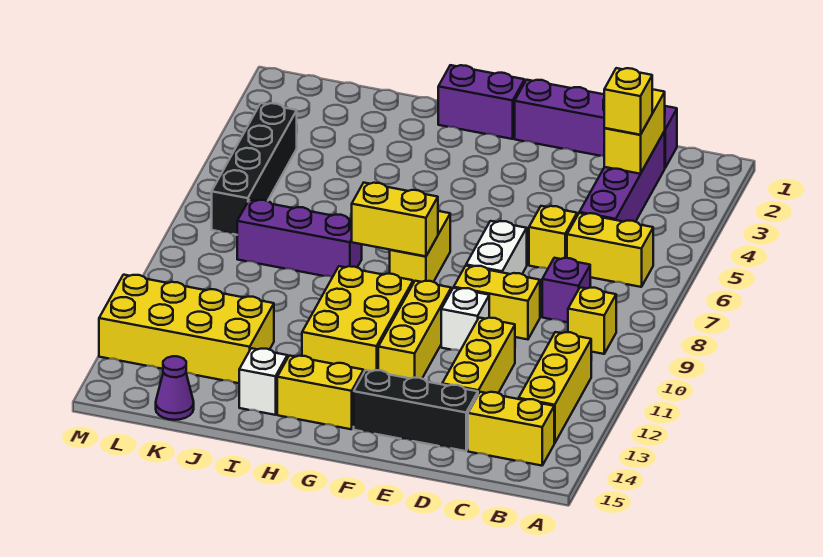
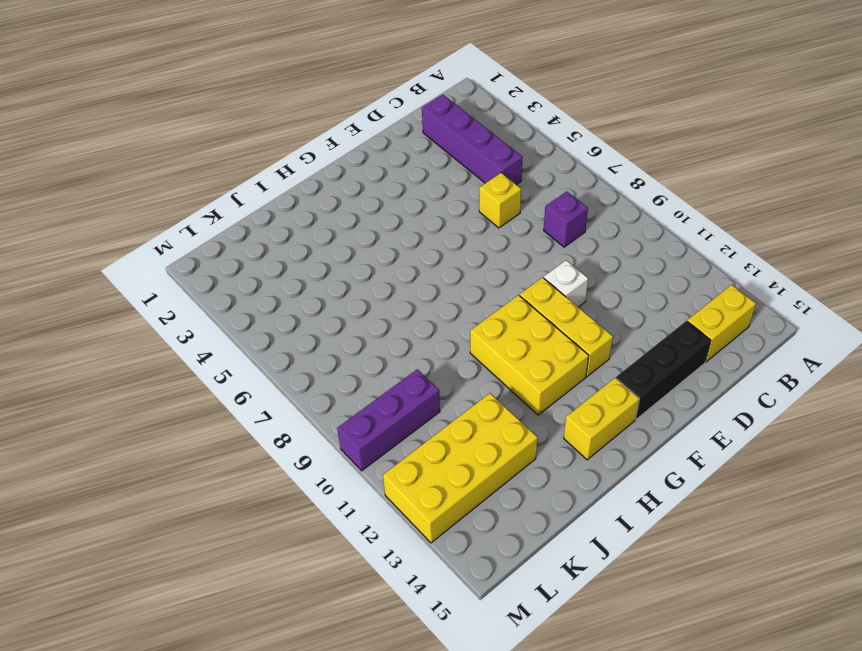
purple brick K10:M10 level 1 -> purple brick I8:K8 level 1
none -> yellow brick B6:C6 level 1
none -> yellow brick B9 level 1
none -> yellow brick B11:B13 level 1

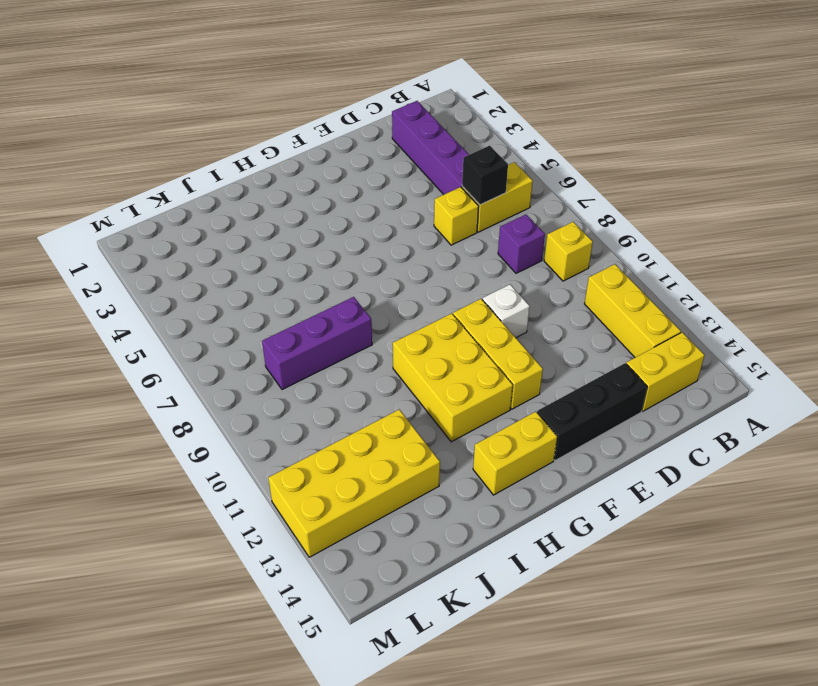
black brick C6 level 2 -> none
none -> purple brick C1:F1 level 1
none -> yellow brick D9:E9 level 1
none -> yellow brick D11:D13 level 1

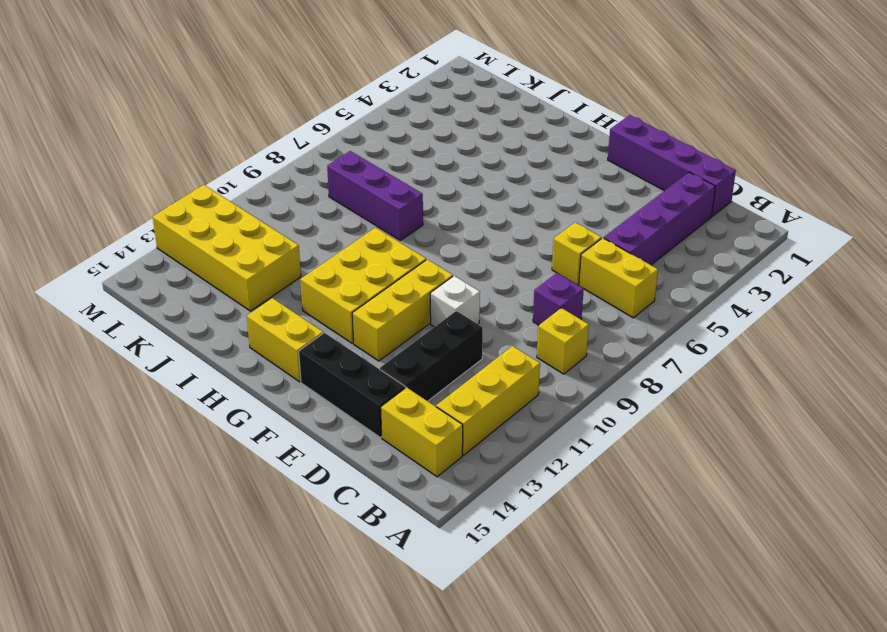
black brick D11:D13 level 1 -> yellow brick D11:D13 level 1
none -> yellow brick D9:E9 level 1
none -> white brick E7:E8 level 1
none -> purple brick G1:H1 level 1

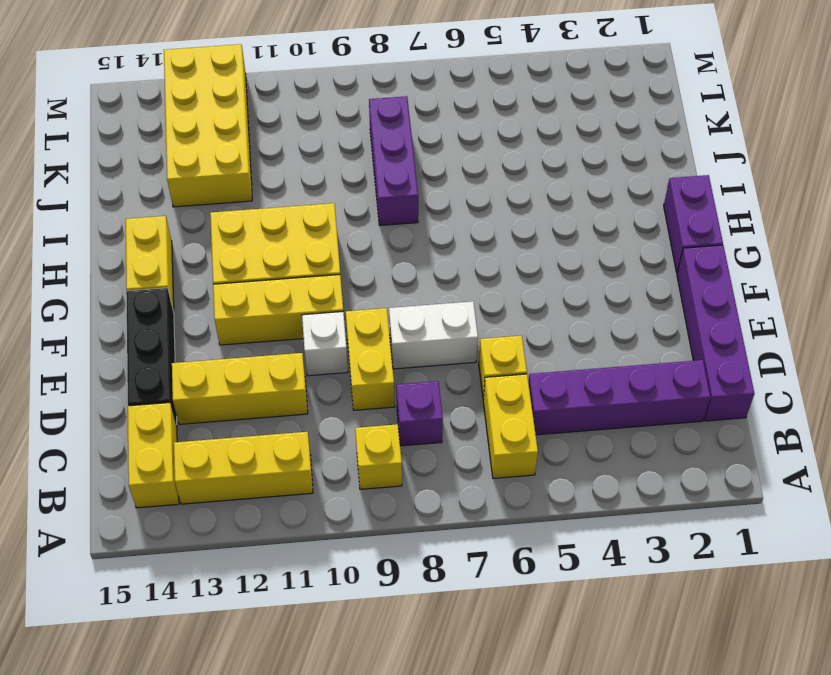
none -> yellow brick G7:G8 level 1
none -> white brick I14 level 1
none -> purple cone K15 level 1

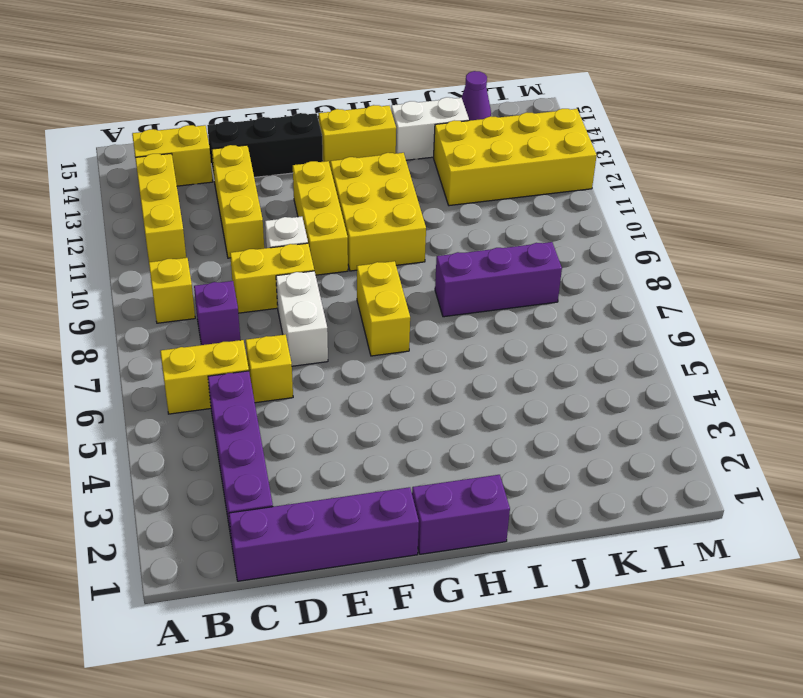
white brick I14:J14 level 1 -> white brick I14 level 1
none -> black brick L4:L7 level 1
none -> yellow brick C2:C3 level 2
none -> yellow brick G8:H8 level 2

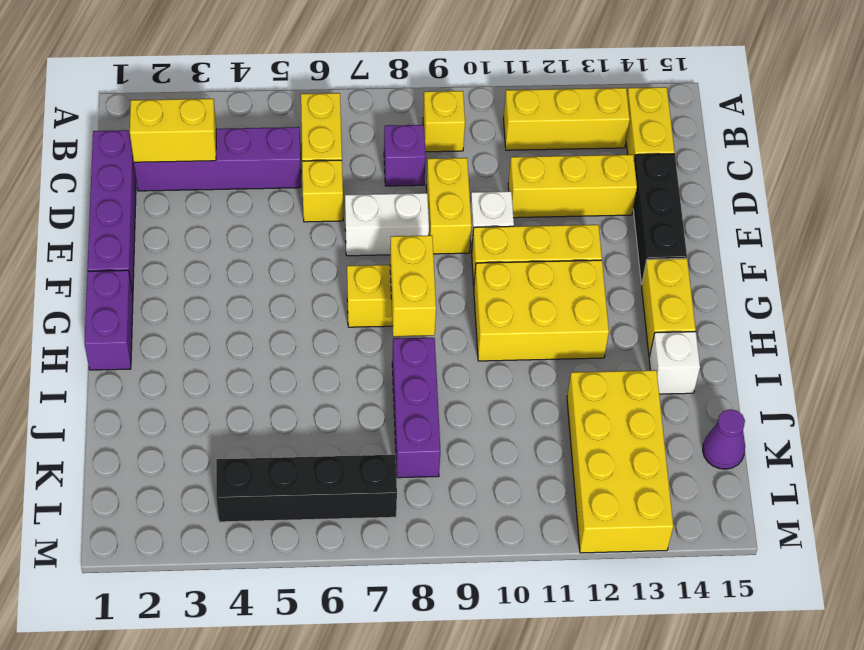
none -> yellow brick C3 level 3

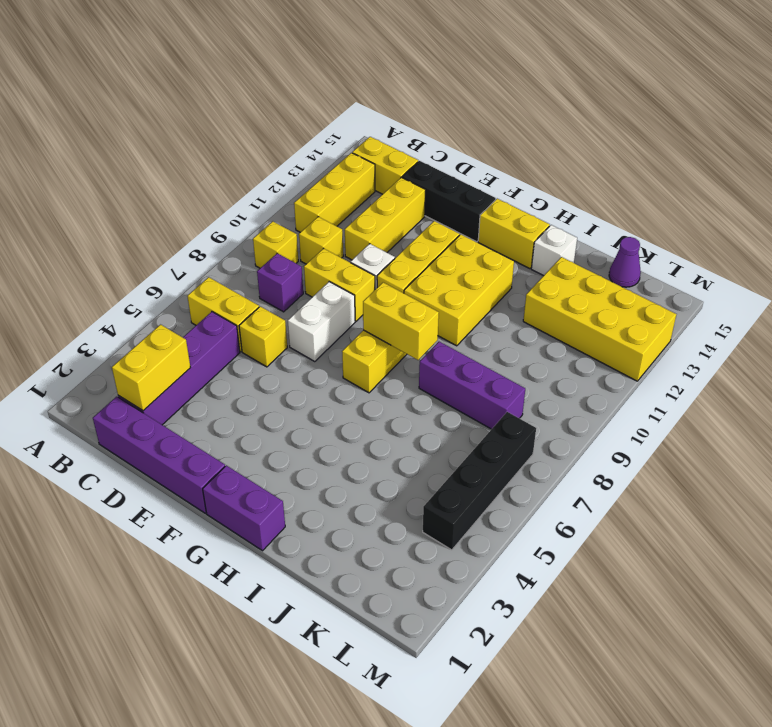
yellow brick C10 level 1 -> yellow brick C3 level 3

